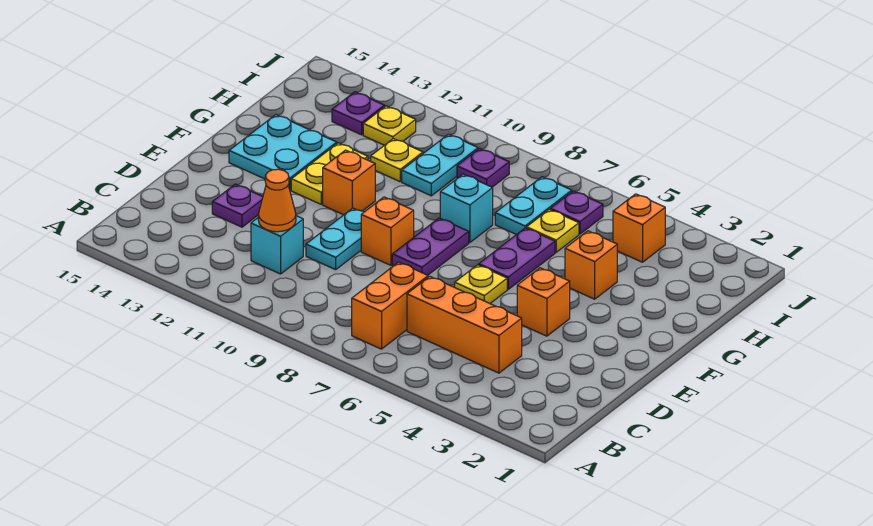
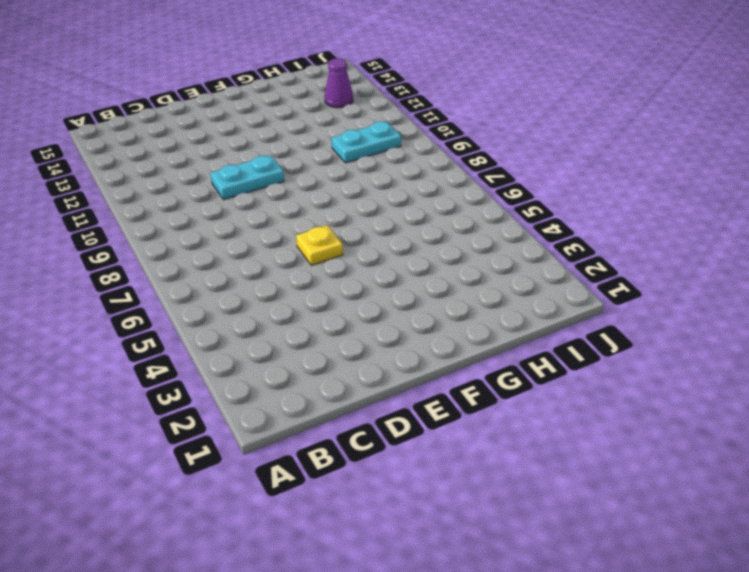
purple cone I13 level 1 -> purple plate I13 level 1
none -> orange brick B7:C7 level 1
none -> orange brick C4:C6 level 1
none -> cyan brick C11 level 1

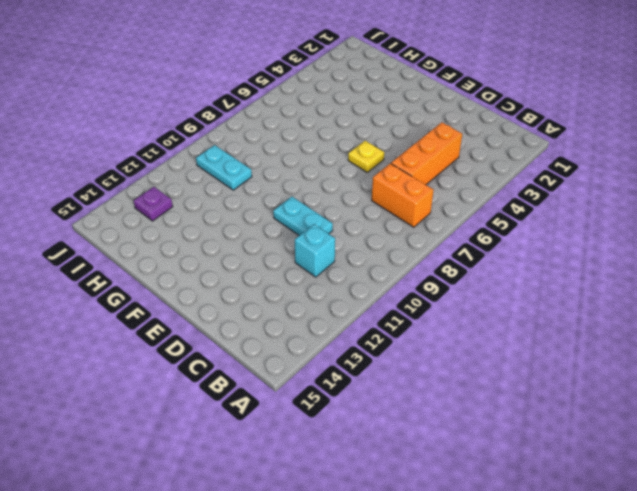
none -> purple plate D13 level 1
none -> orange brick E4 level 1
none -> purple plate E8:F8 level 1

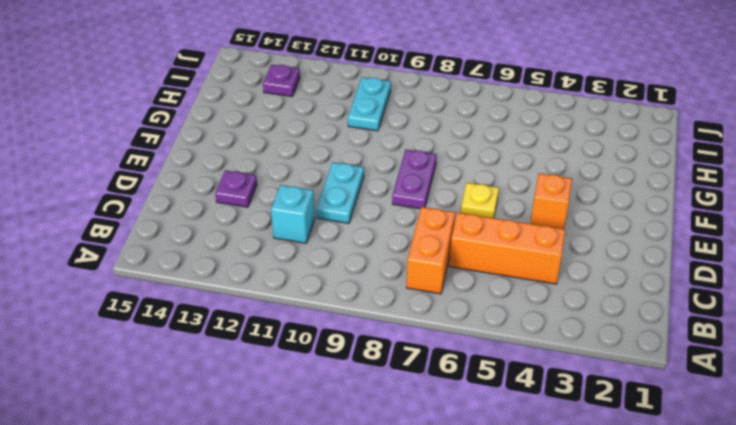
none -> orange brick E9 level 1
none -> purple plate F6:G6 level 1
none -> orange brick F11 level 1

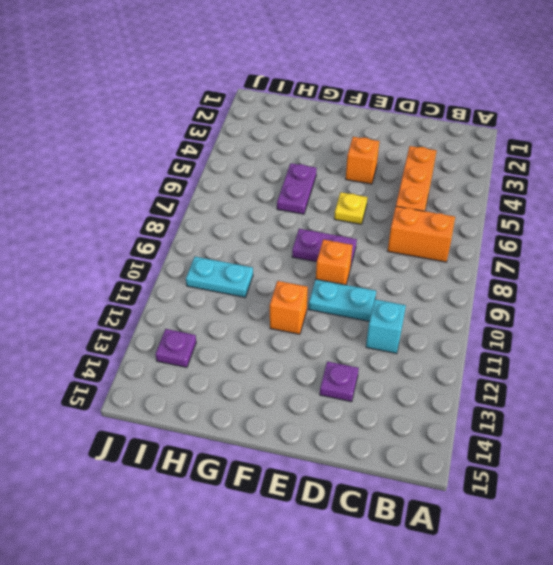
purple plate G5:G6 level 1 -> purple plate F6:G6 level 1
none -> yellow plate F12:G12 level 1
none -> cyan plate F13:G14 level 1
none -> orange brick G4 level 1

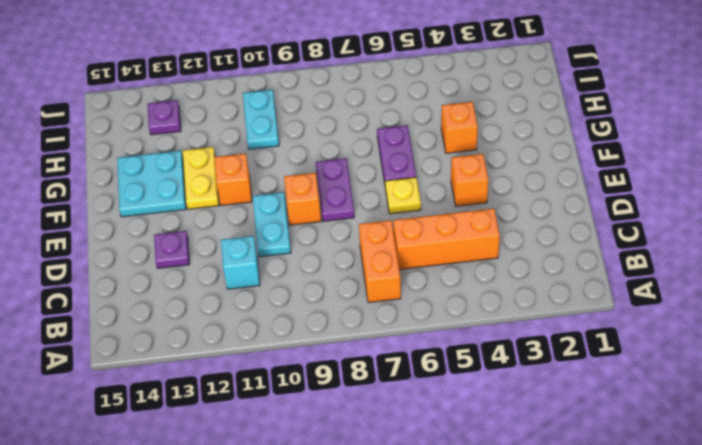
none -> cyan brick G8 level 1
none -> yellow plate H6 level 1
none -> cyan plate H7:I7 level 1

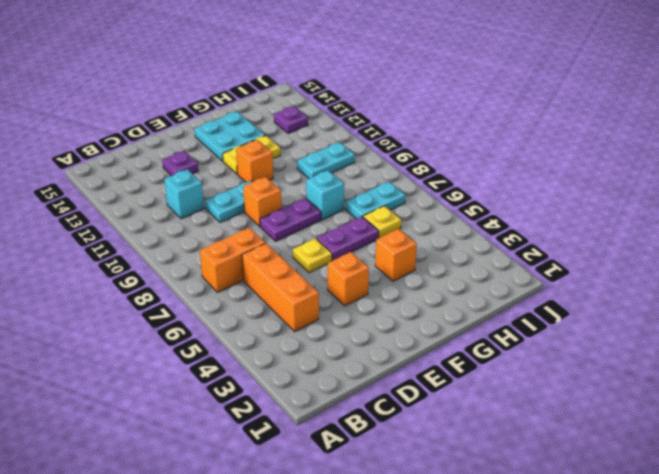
none -> yellow plate H11 level 1
none -> orange brick I4 level 1
none -> purple plate I6 level 1

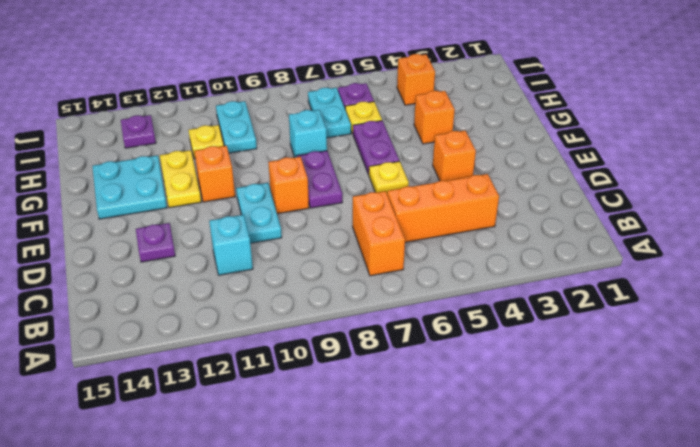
none -> purple plate I9 level 1
none -> yellow plate I12 level 1
none -> orange cone C11 level 2

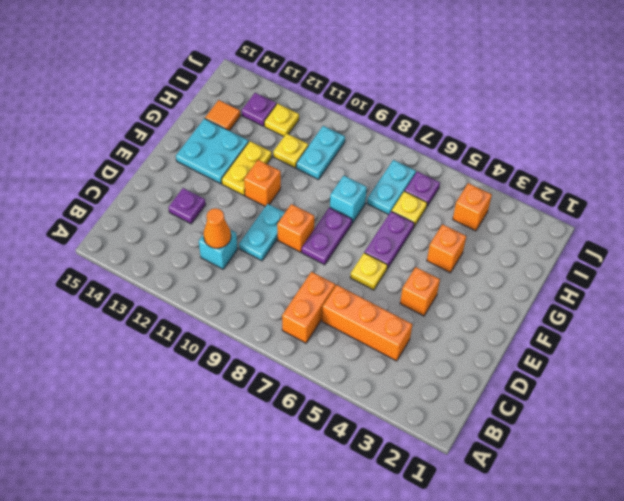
orange tile H14 level 1 -> none
none -> purple plate I9 level 1

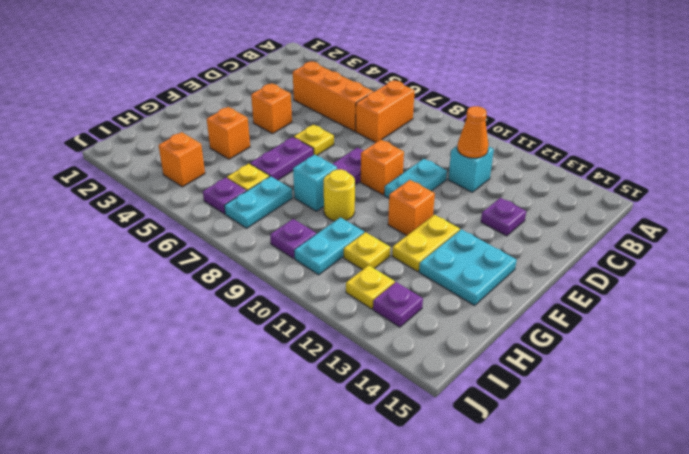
yellow round brick G9 level 1 -> none

